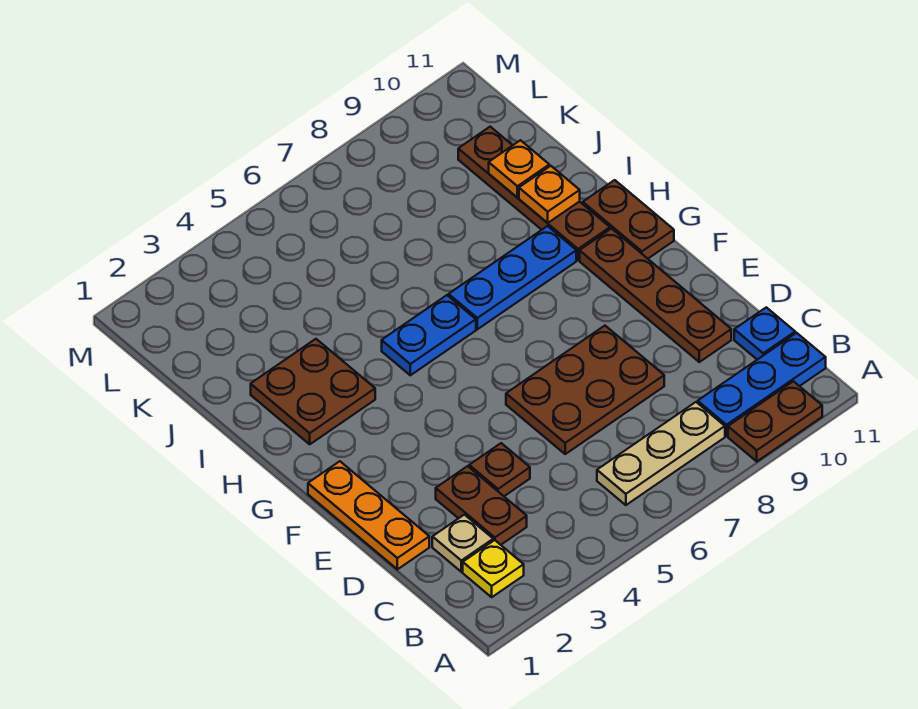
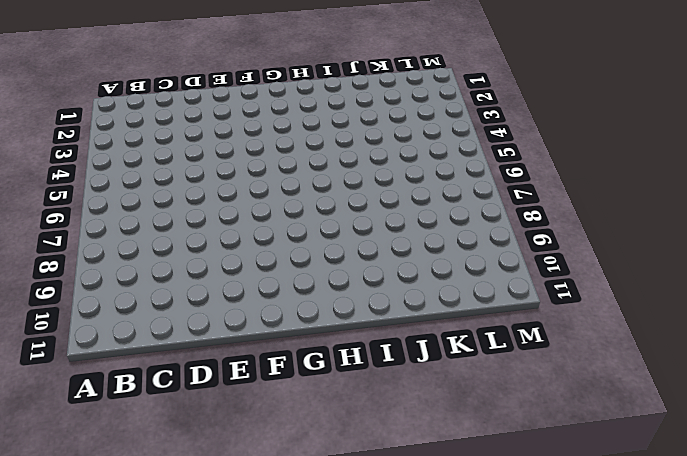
none -> brown plate A9:A10 level 1
none -> yellow plate B2 level 1
none -> tan plate B6:B8 level 1

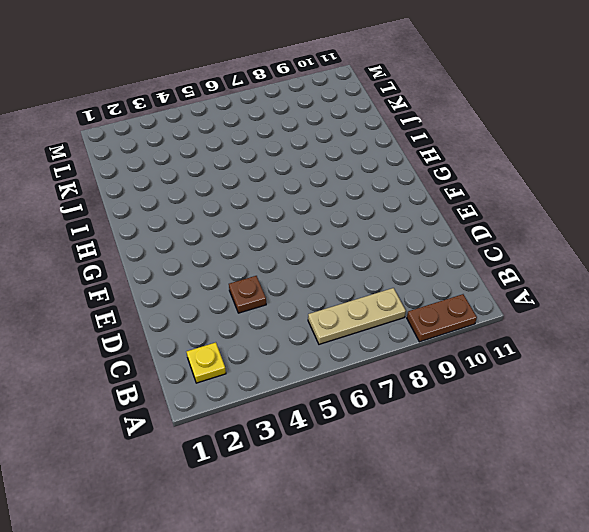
none -> blue plate B9:B11 level 1
none -> tan plate C2 level 1
none -> brown plate C3:D3 level 1

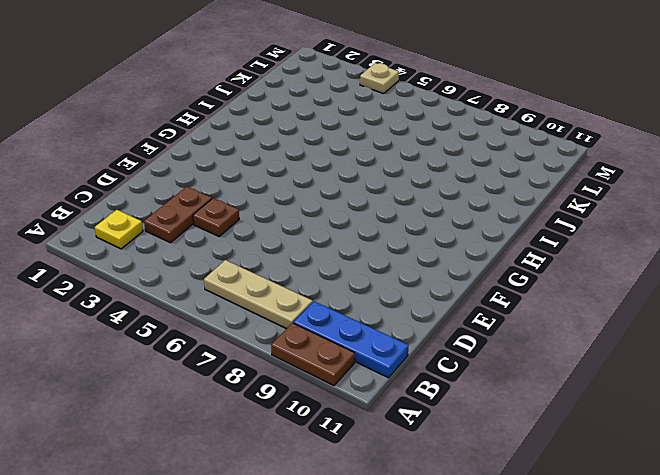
tan plate M4 level 1 -> tan plate C2 level 1
none -> blue plate C11 level 1
none -> orange plate D1:F1 level 1
none -> brown plate D6:E8 level 1

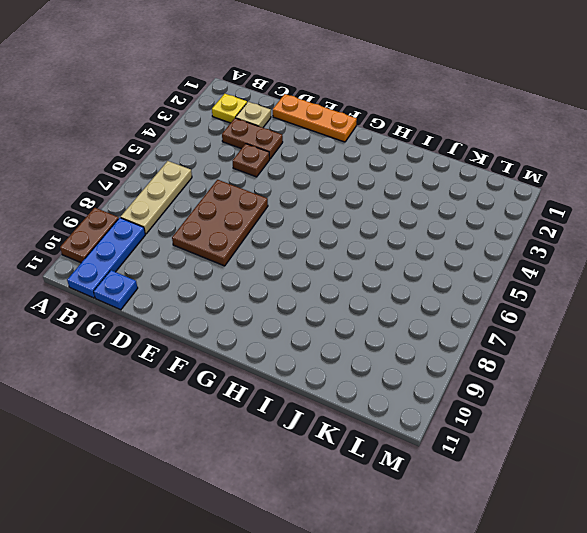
none -> brown plate D10:G10 level 1
none -> brown plate G11:H11 level 1
none -> brown plate H2:I3 level 1

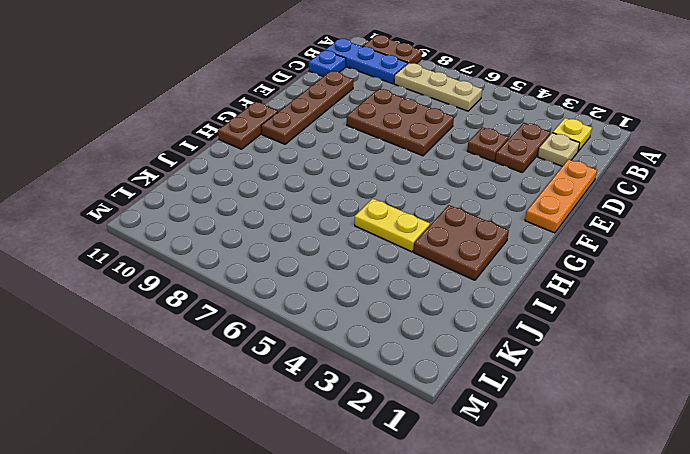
yellow plate I4:I5 level 1 -> none
none -> blue plate H5:H6 level 1
none -> blue plate H7:H9 level 1
none -> brown plate H10:K10 level 1

